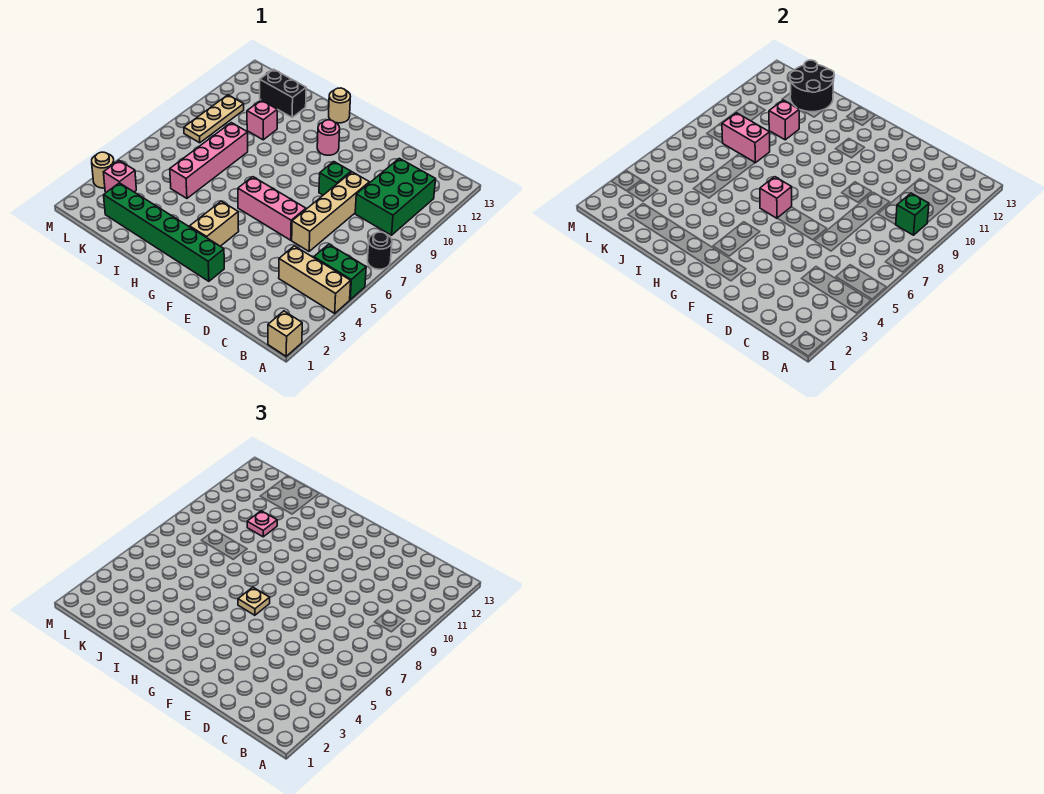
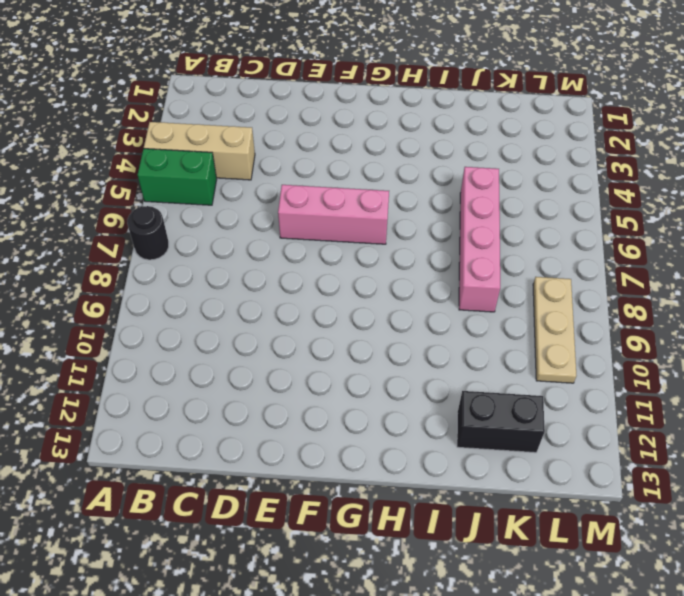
none -> tan brick A1 level 1
none -> green brick B9:C11 level 1
none -> tan brick D6:D9 level 1

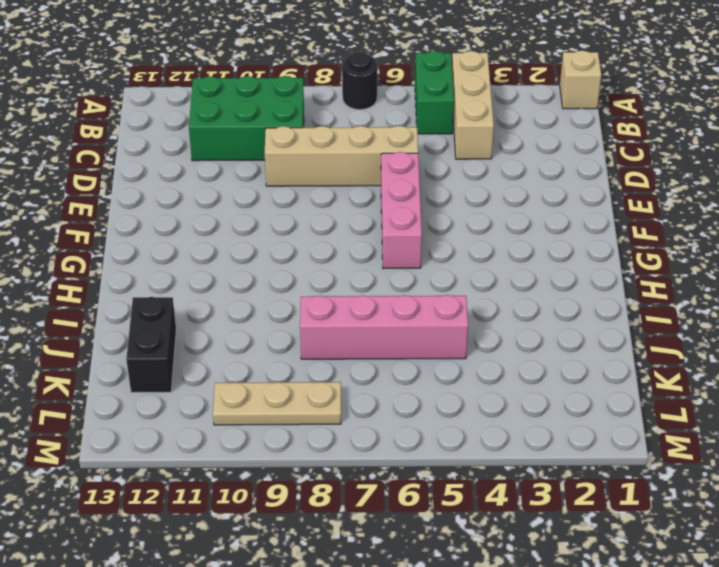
none -> green brick E9 level 1
none -> green brick F2:K2 level 1
none -> tan brick G3:G4 level 1

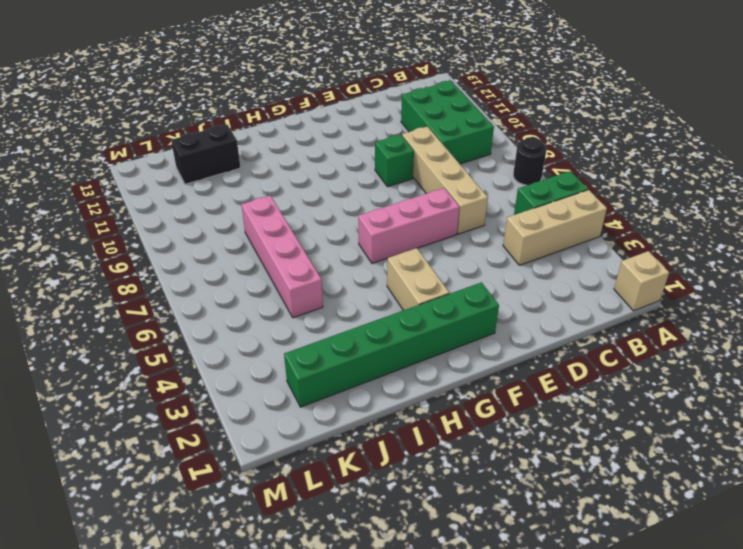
none -> pink round brick G11 level 1
none -> tan round brick H13 level 1
none -> pink brick J10 level 1

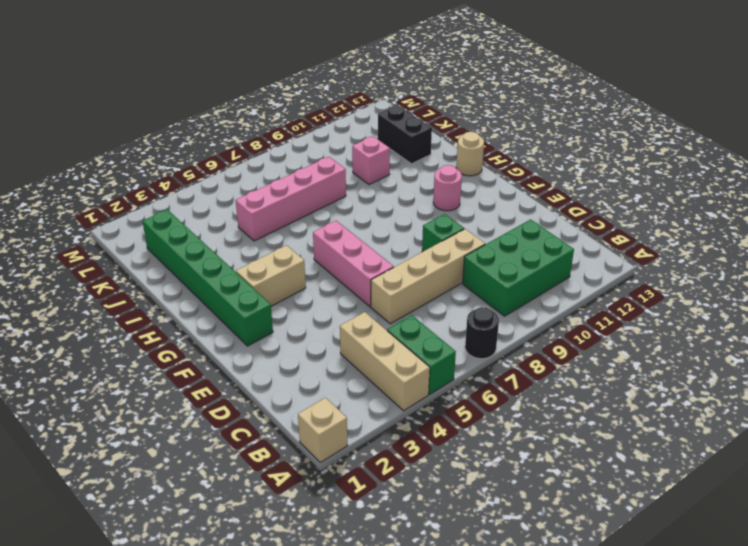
none -> pink brick L3 level 1
none -> tan plate L8:L10 level 1
none -> tan round brick M3 level 1

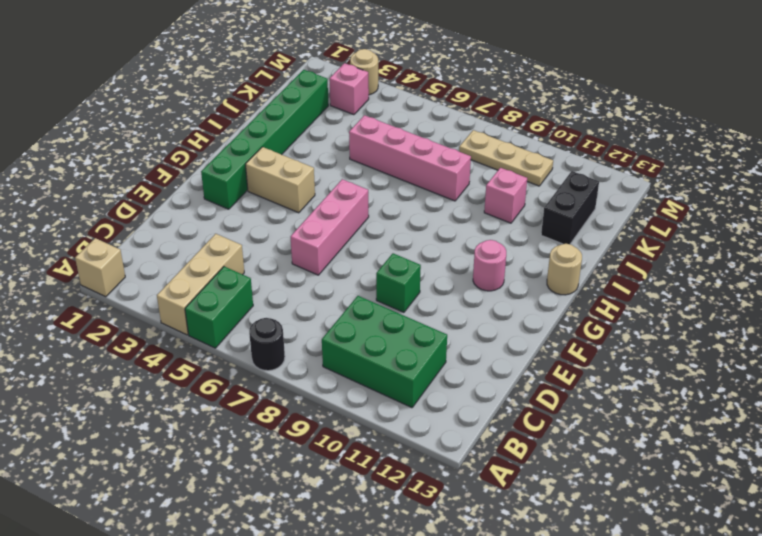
none -> tan brick D6:D9 level 1
none -> green brick B9 level 2
none -> pink brick G6 level 2

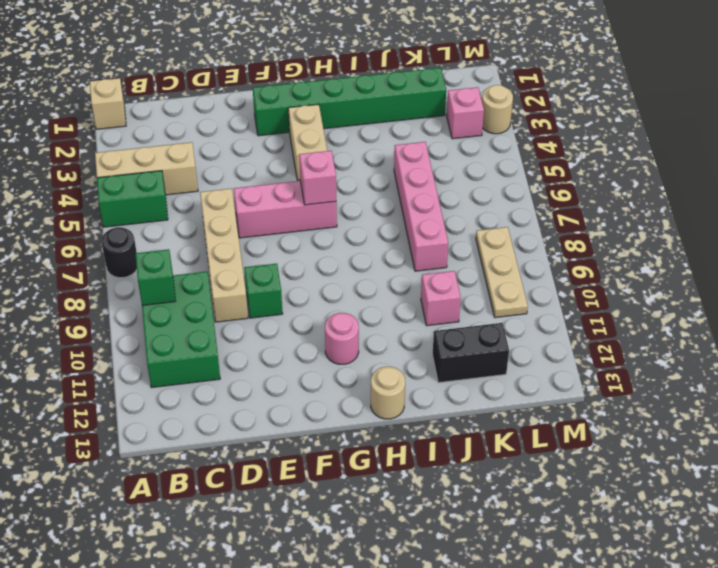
none -> pink brick J8:K8 level 2
none -> pink brick J10 level 2
none -> black round brick J12:K13 level 2

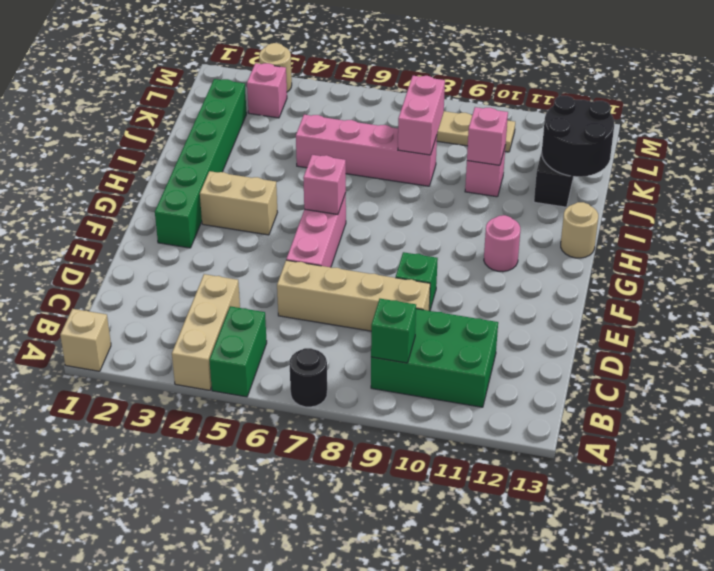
none -> tan plate G6 level 3
none -> pink plate J10 level 3

